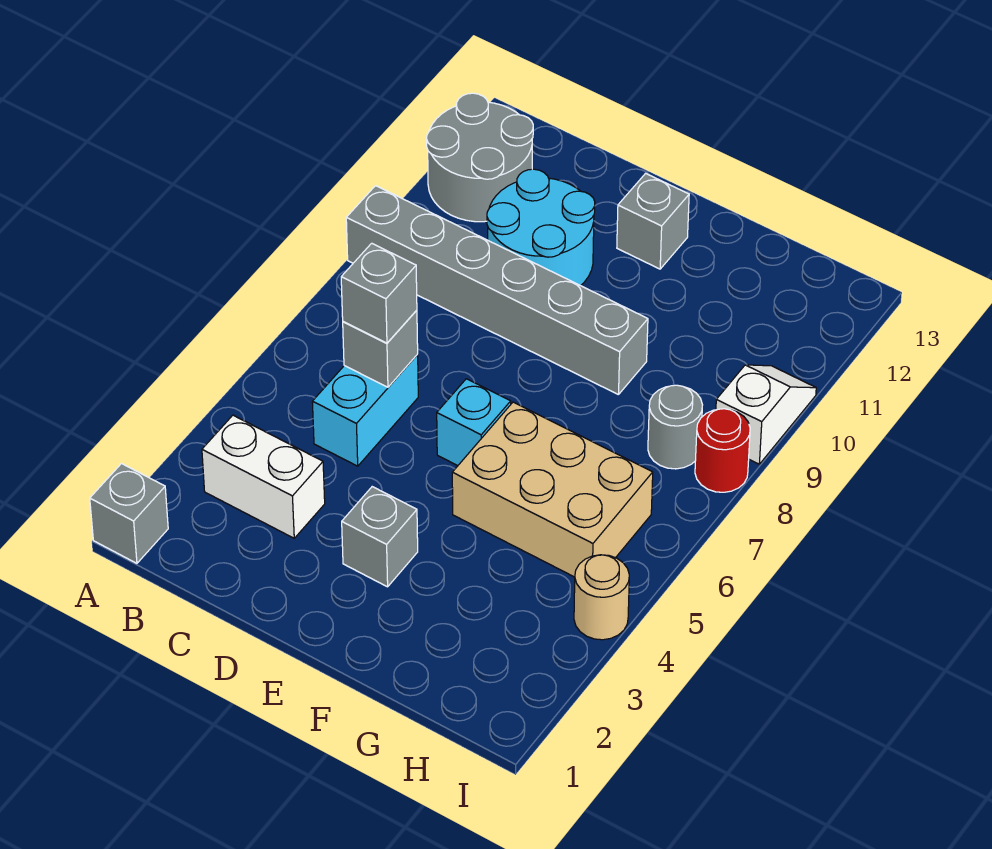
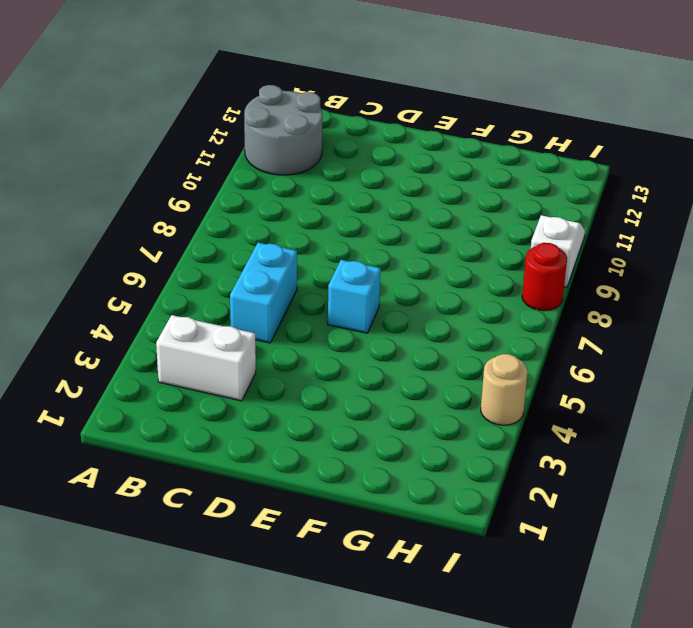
none -> grey brick A1 level 1
none -> grey brick A9:F9 level 1
none -> cyan round brick C10:D11 level 1

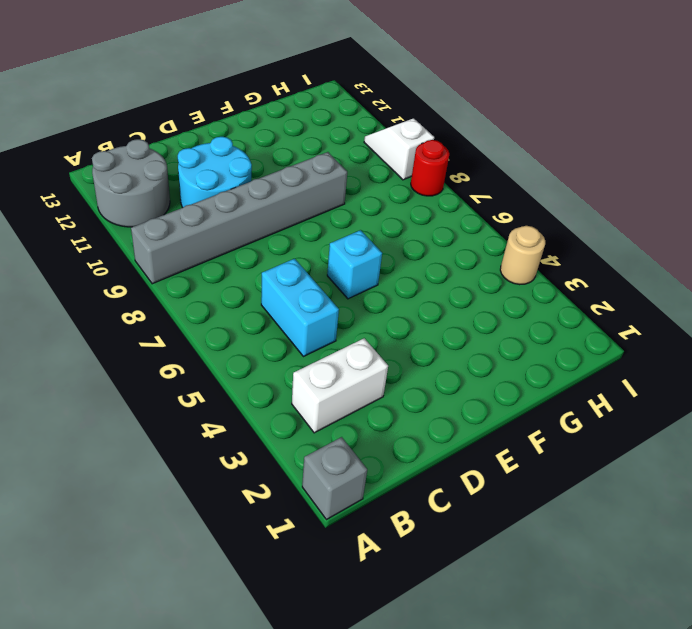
none -> grey brick E3 level 1
none -> grey brick E12 level 1
none -> tan brick F5:H6 level 1

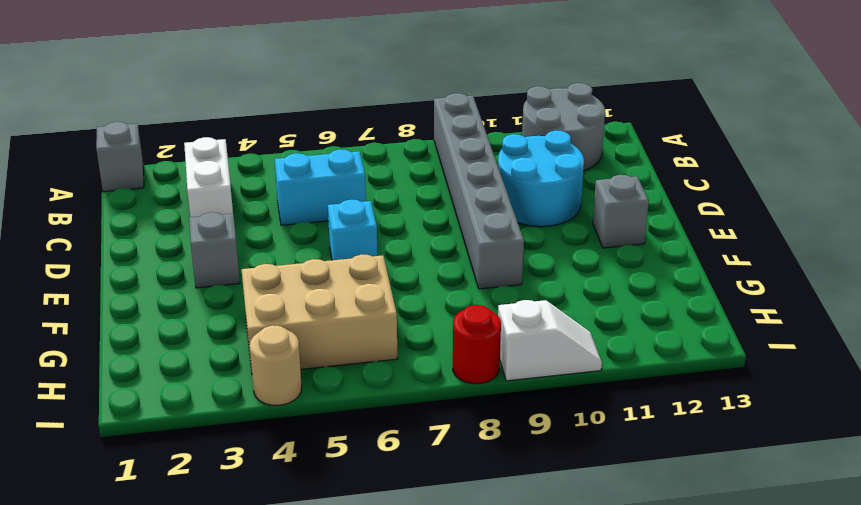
tan brick G4:H6 level 1 -> tan brick F5:H6 level 1
none -> grey round brick H8 level 1
none -> grey brick C6 level 2
none -> grey brick C6 level 3

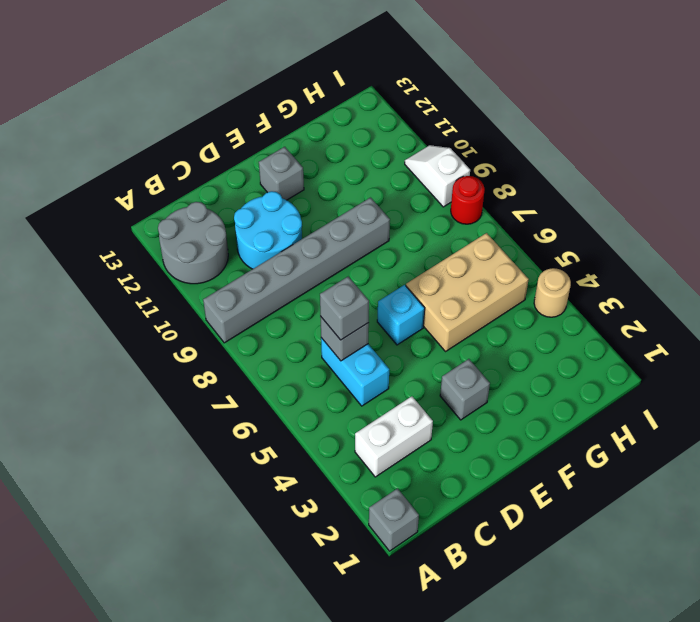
none -> grey round brick H8 level 1

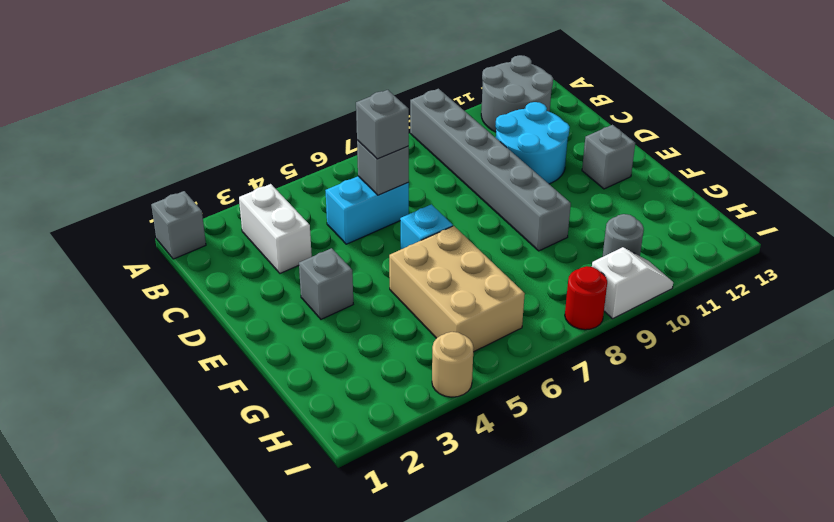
grey round brick H10 level 1 -> grey round brick H8 level 1

